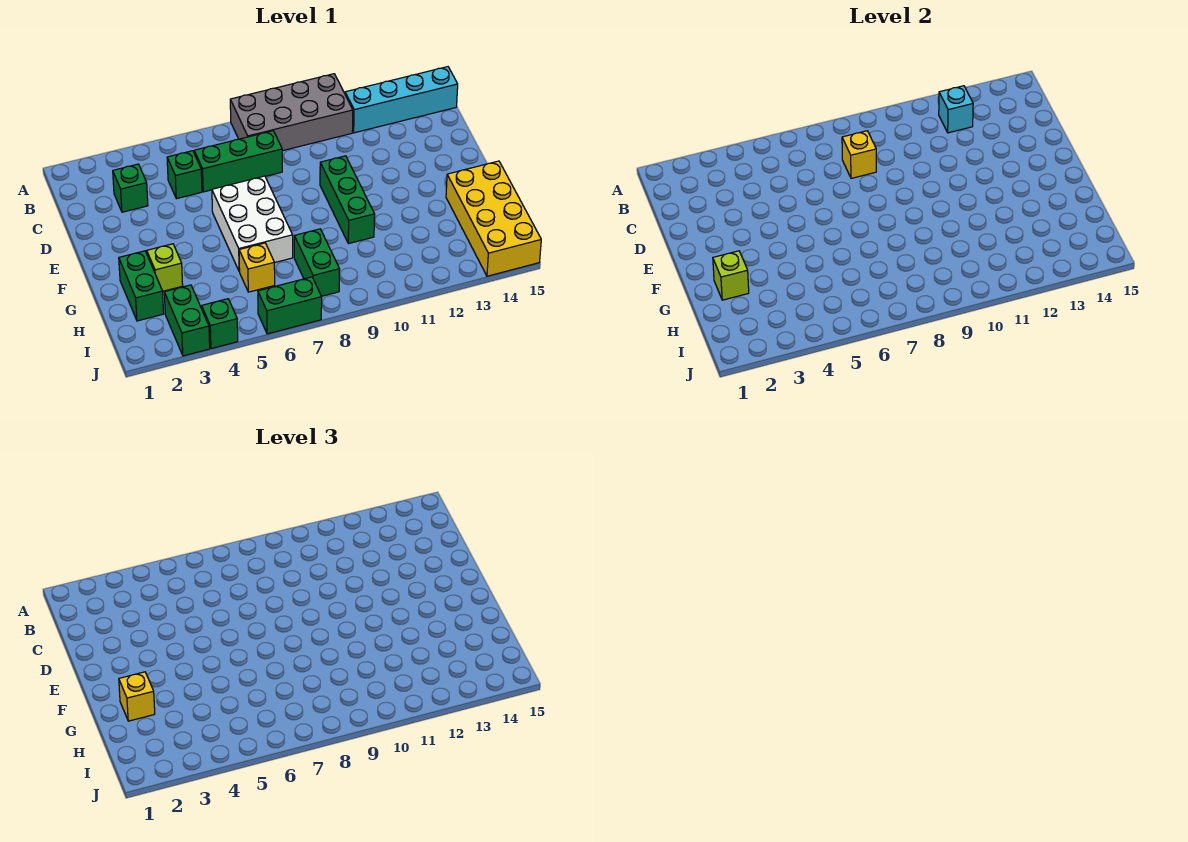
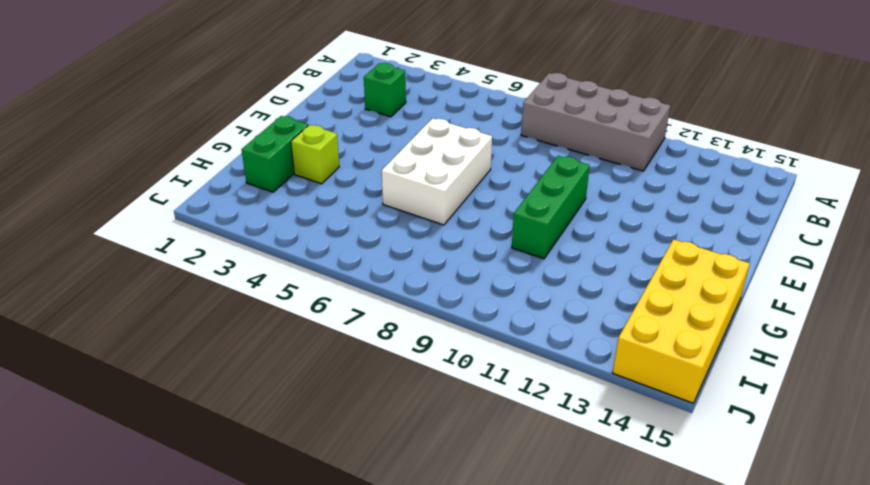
none -> cyan brick B12:B15 level 1
none -> green brick C5 level 1
none -> green brick C6:C8 level 1

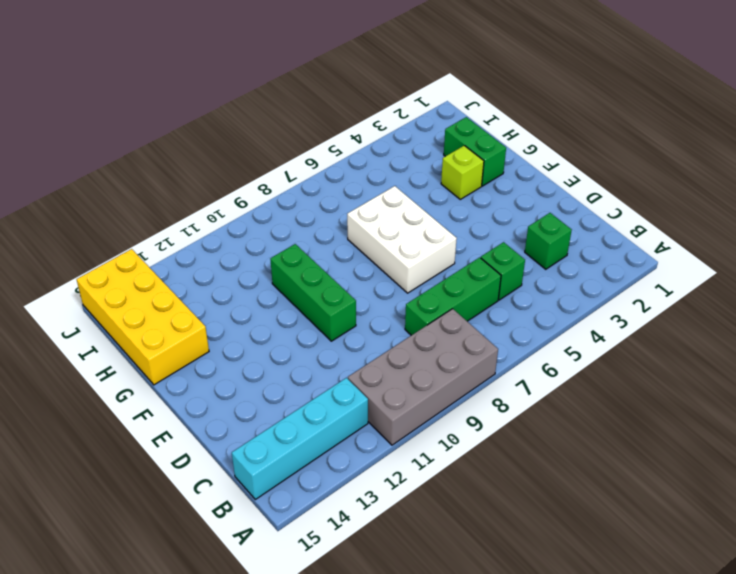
none -> yellow brick H6 level 1
none -> green brick H8:I8 level 1
none -> green brick I3:J3 level 1

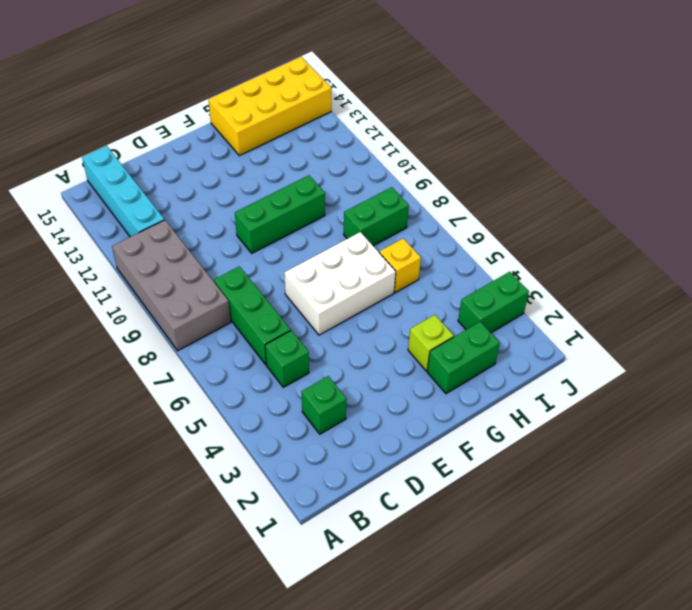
none -> green brick J4 level 1
none -> green brick J6:J7 level 1
none -> cyan brick B12 level 2

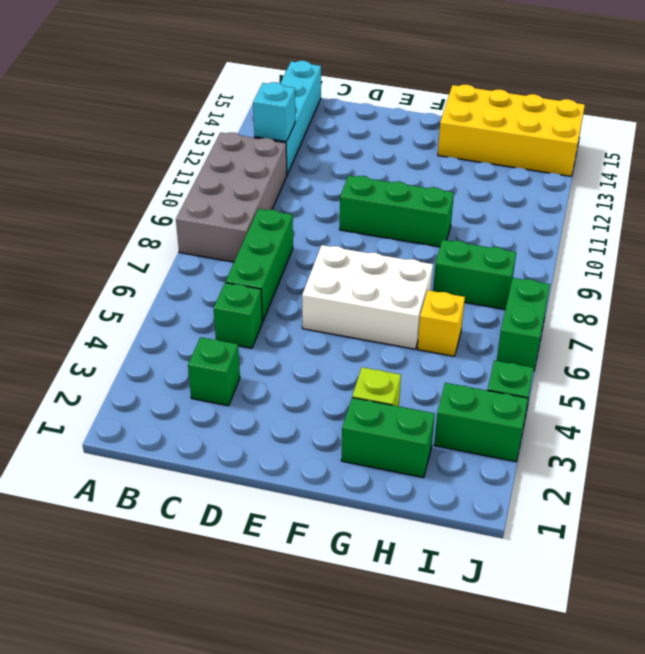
none -> yellow brick C8 level 2
none -> lime brick G2 level 2
none -> yellow brick G2 level 3

